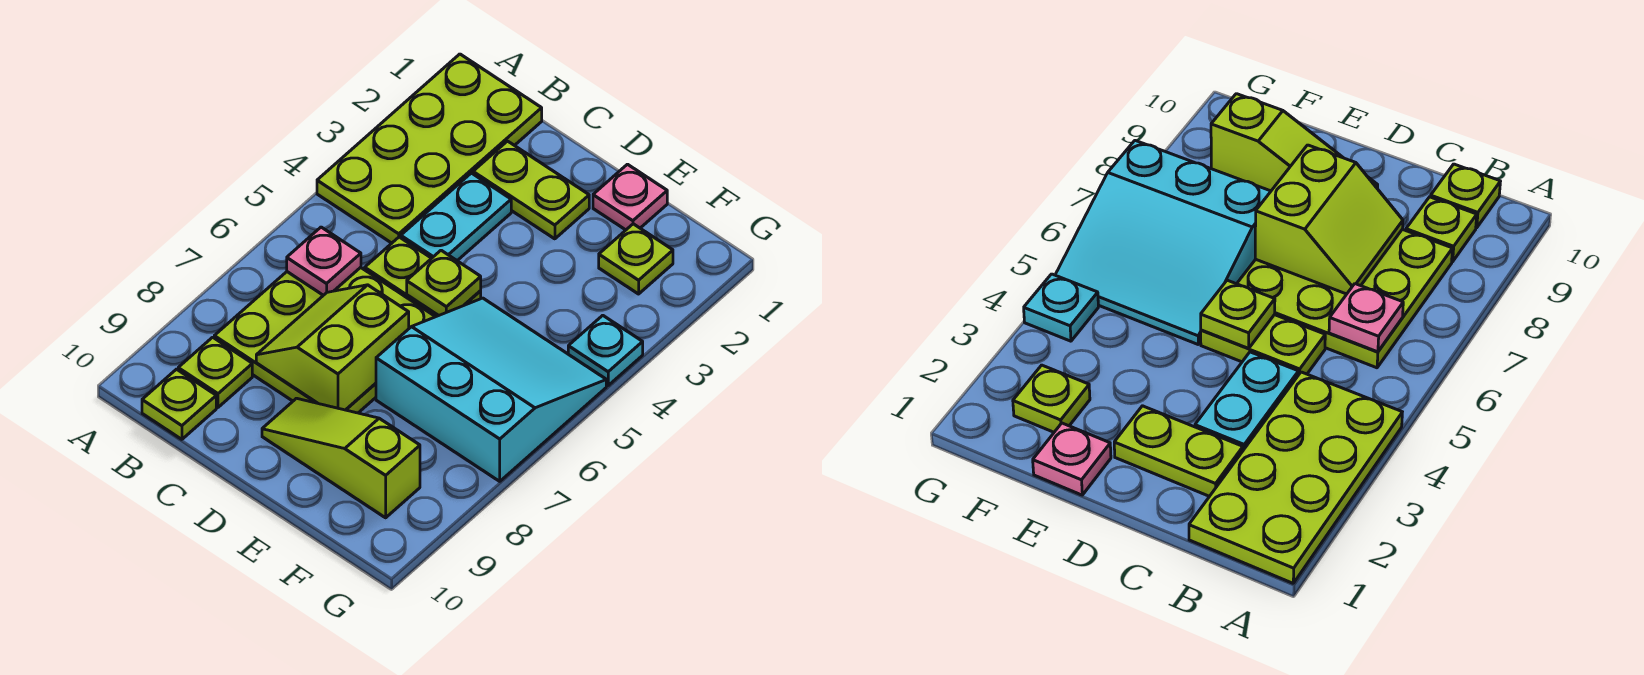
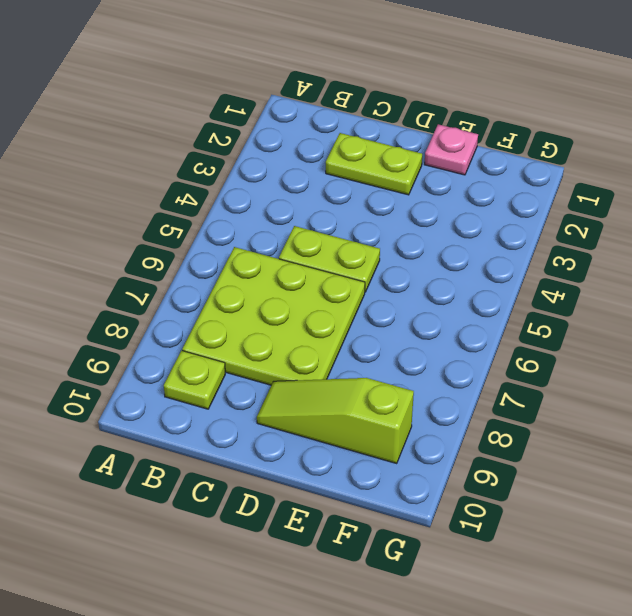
none -> lime plate A1:B4 level 1
none -> lime plate B10 level 1
none -> cyan plate C3:C4 level 1

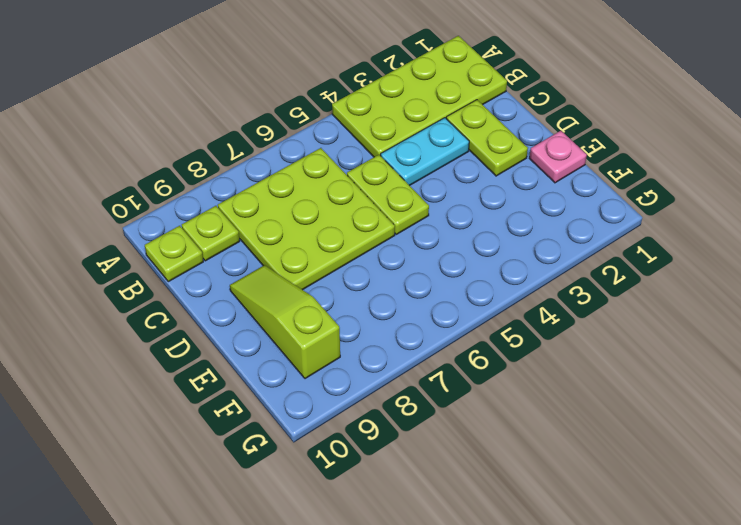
none -> cyan slope E5:G7 level 1 top 7
none -> lime plate F2 level 1
none -> cyan plate G4 level 1

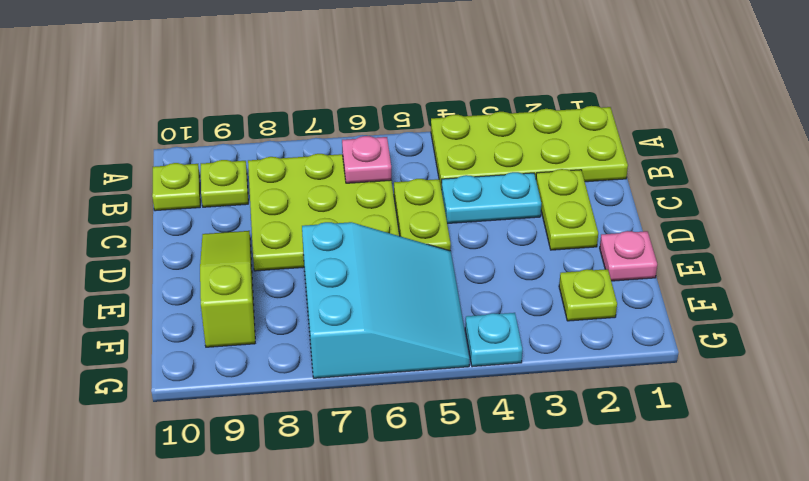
none -> lime slope C7:D8 level 2 top D
none -> lime plate D5 level 2

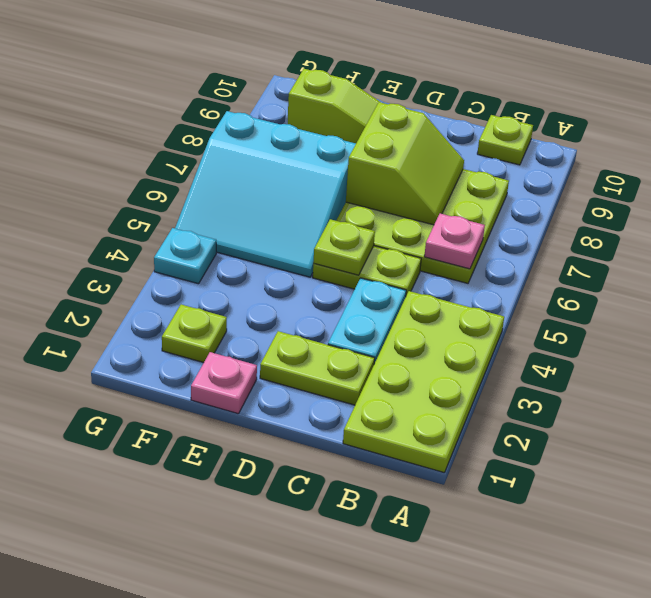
none -> lime plate B9 level 1

